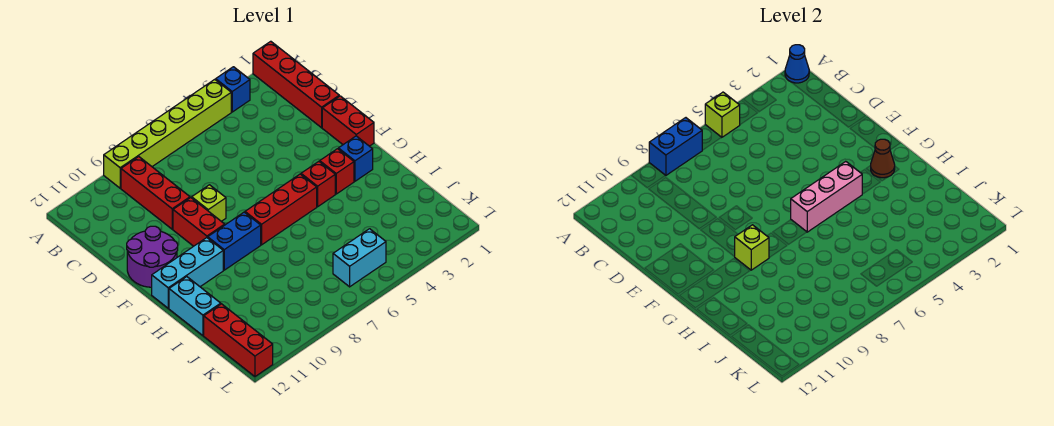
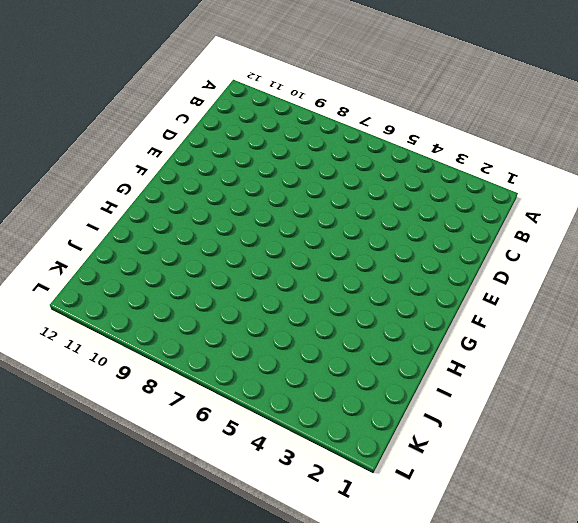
none -> red brick A1:D1 level 1
none -> blue brick A3 level 1
none -> lime brick A4:A9 level 1

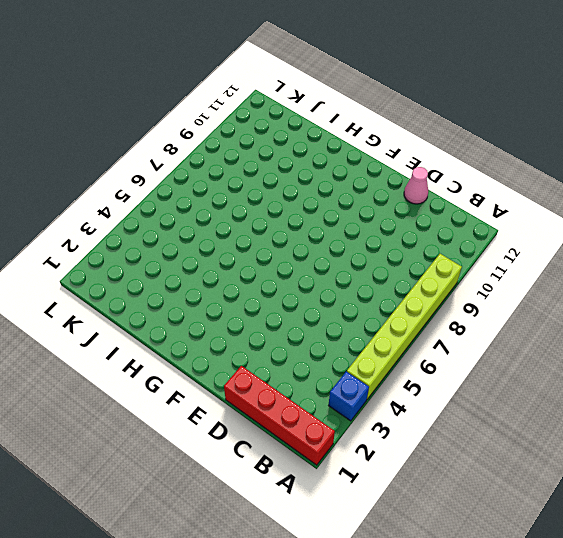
pink cone D12 level 1 -> none
none -> red brick B9:D9 level 1
none -> red brick E1:F1 level 1
none -> lime brick E8 level 1

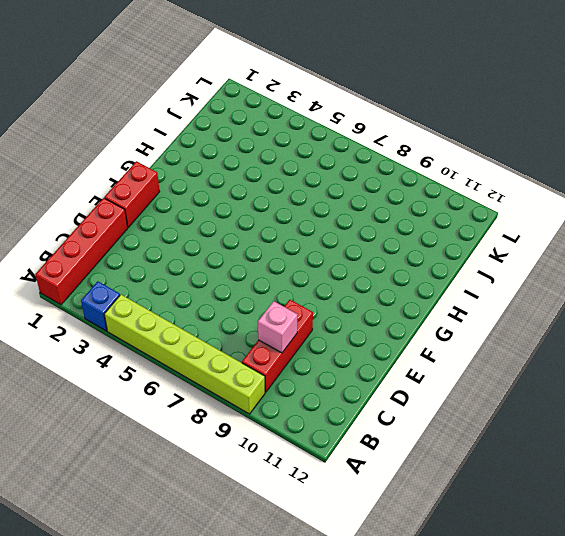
pink brick C9 level 2 -> none
none -> lime brick E8 level 1
none -> red brick E9:F9 level 1
none -> purple round brick E11:F12 level 1

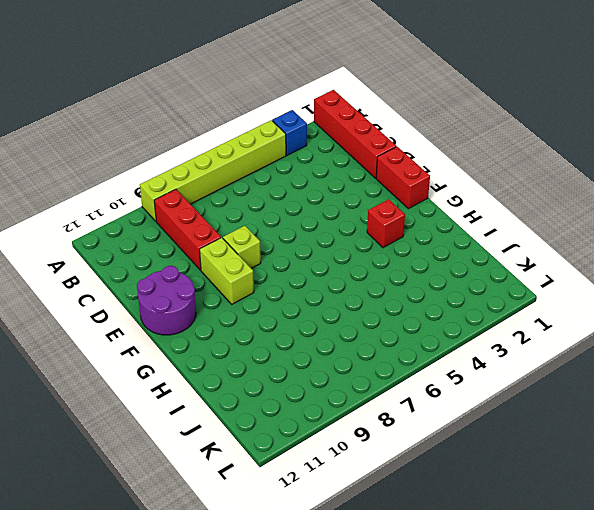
lime brick E9:F9 level 1 -> red brick E9:F9 level 1
none -> blue brick G2 level 1
none -> red brick G4 level 1
none -> red brick G5:G7 level 1

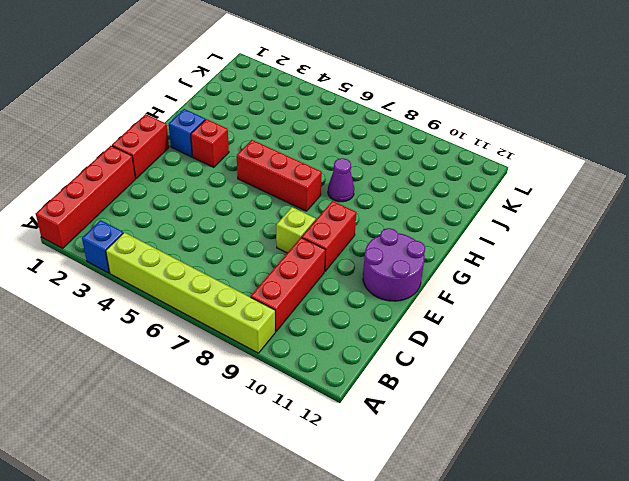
purple cone H8 level 1 -> none
none -> red brick G4 level 1
none -> blue brick G8:G9 level 1
none -> cyan brick G10:G12 level 1

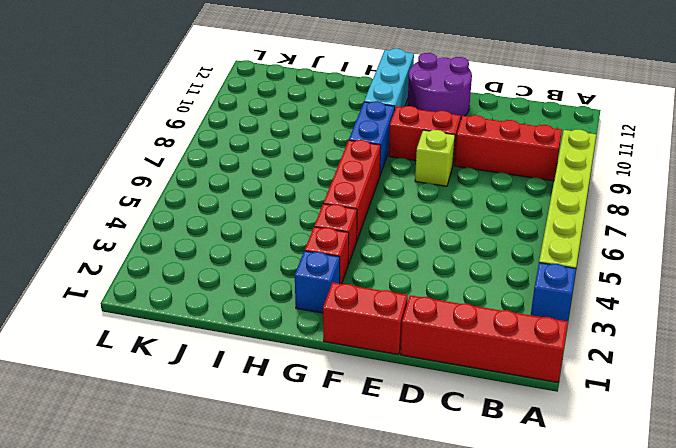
none -> cyan brick H12:I12 level 1
none -> red brick J12:L12 level 1
none -> cyan brick K5:K6 level 1

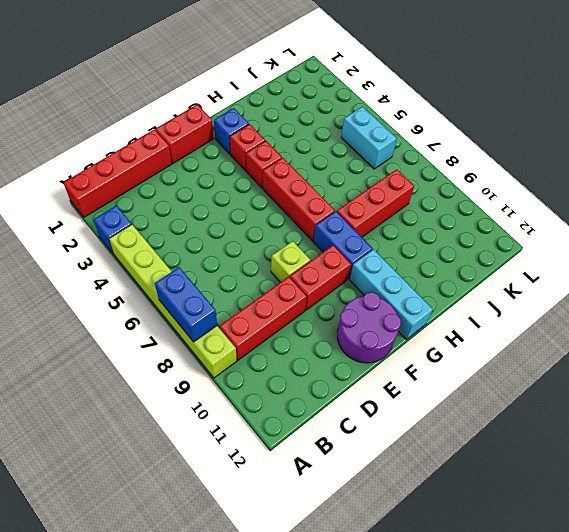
red brick H8:J8 level 1 -> red brick J12:L12 level 1
none -> cyan brick H12:I12 level 1
none -> blue cone A1 level 2
none -> lime brick A5 level 2

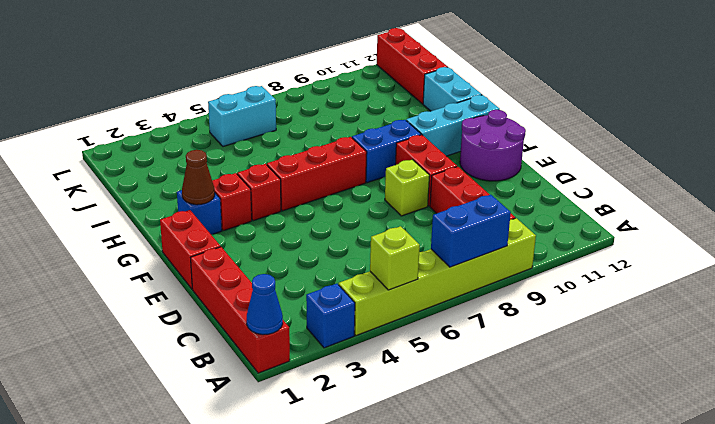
none -> pink brick G4:G6 level 2
none -> lime brick G9 level 2

